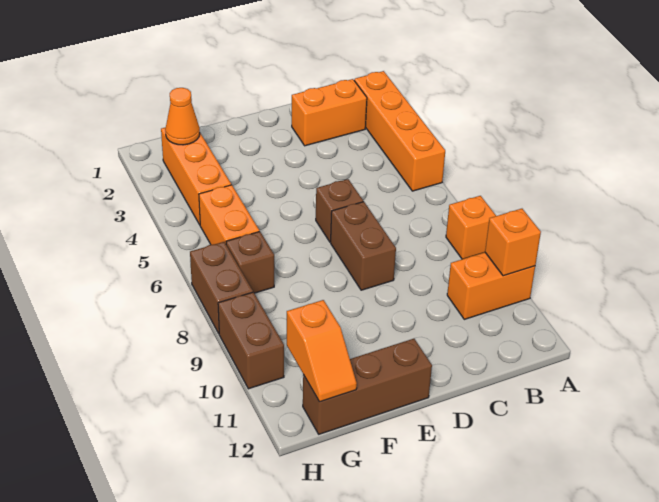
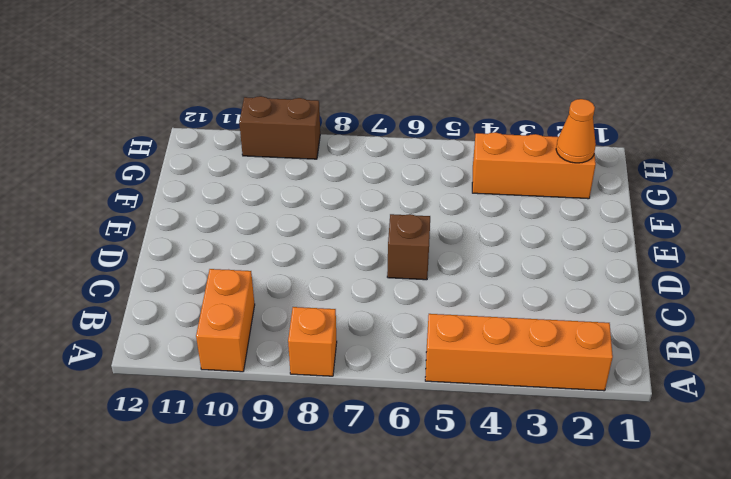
none -> orange brick B2:C2 level 1
none -> brown brick D7:D8 level 1
none -> brown brick E12:G12 level 1

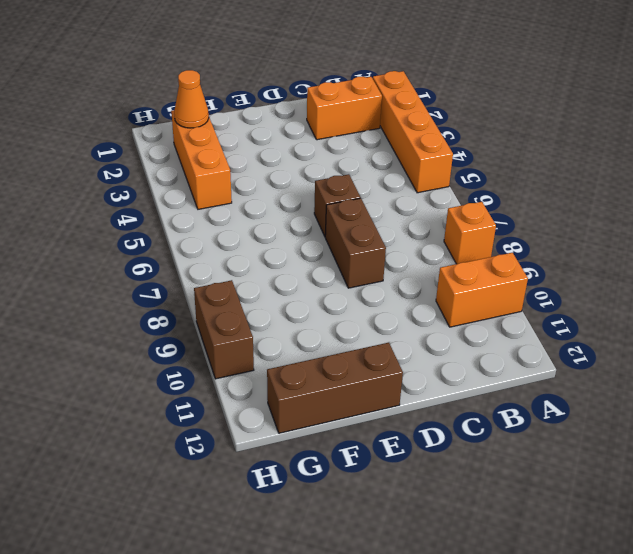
none -> orange brick G5:G6 level 1
none -> brown brick G7 level 1
none -> brown brick H7:H8 level 1

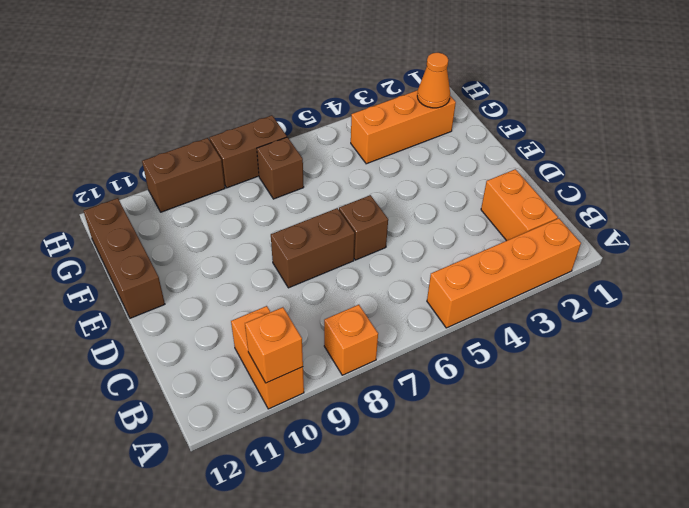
none -> orange brick G5:G6 level 1
none -> orange slope G11:G12 level 2 top 11

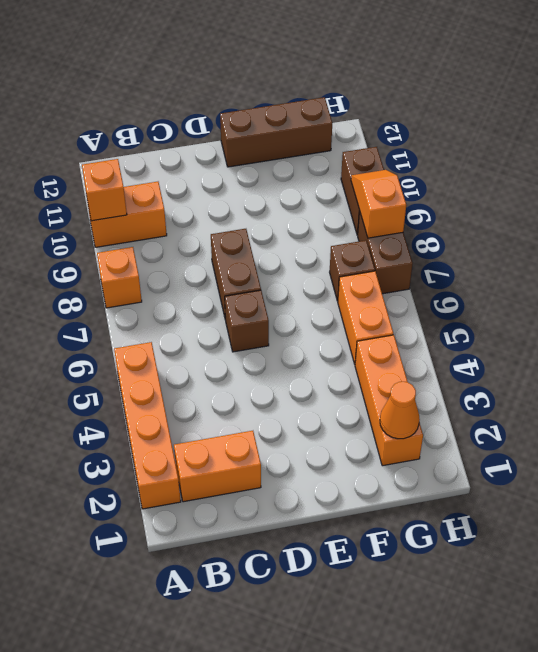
orange slope H8:H9 level 2 top 8 -> orange slope G11:G12 level 2 top 11

